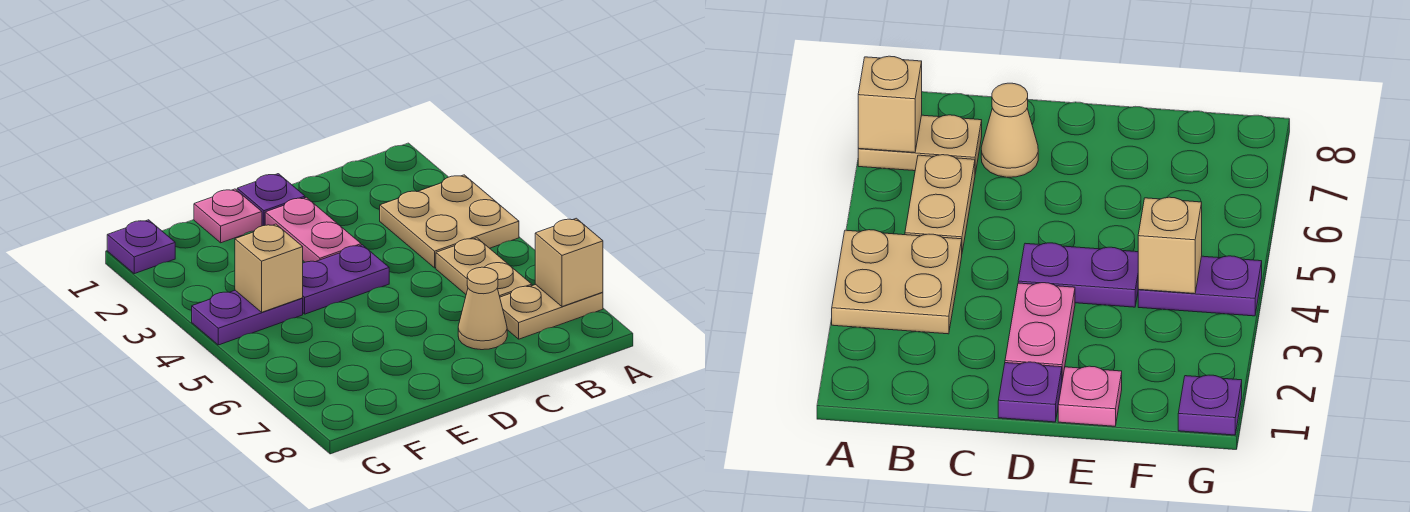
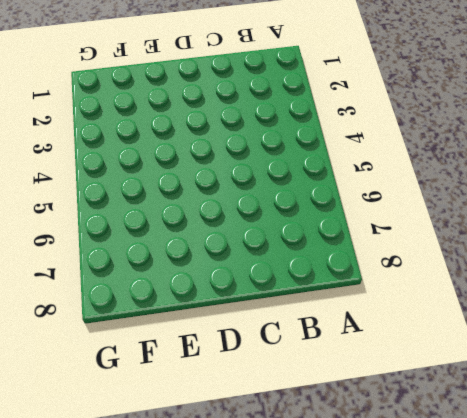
none -> tan plate A3:B4 level 1
none -> tan plate A7:B7 level 1
none -> tan plate B5:B6 level 1

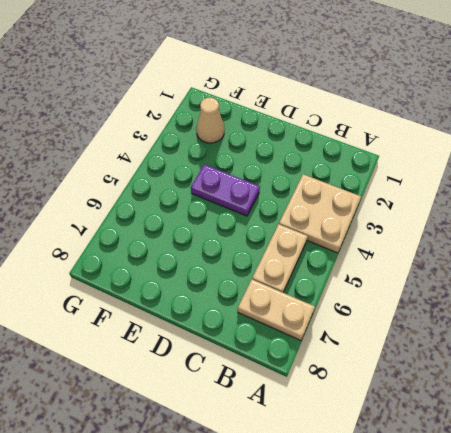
tan cone F2 level 1 -> tan cone C7 level 1
none -> purple plate D1 level 1
none -> pink plate D2:D3 level 1
none -> pink plate E1 level 1

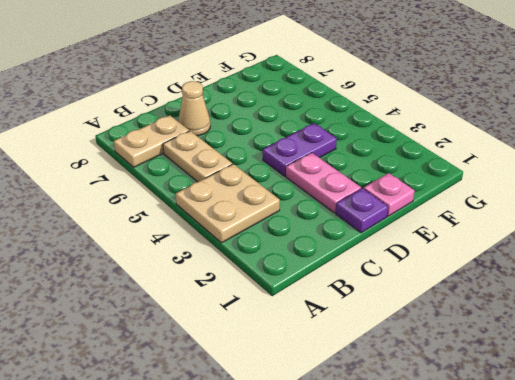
none -> purple plate F4:G4 level 1
none -> purple plate G1 level 1
none -> tan brick A7 level 2

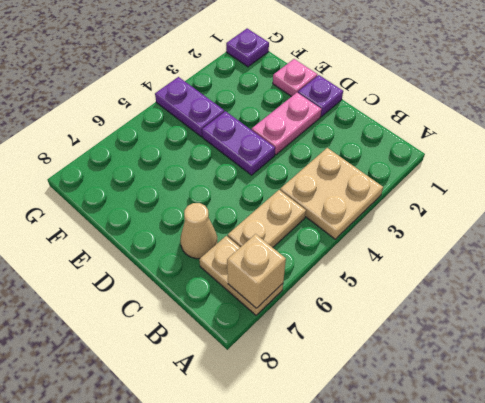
none -> tan brick F4 level 2

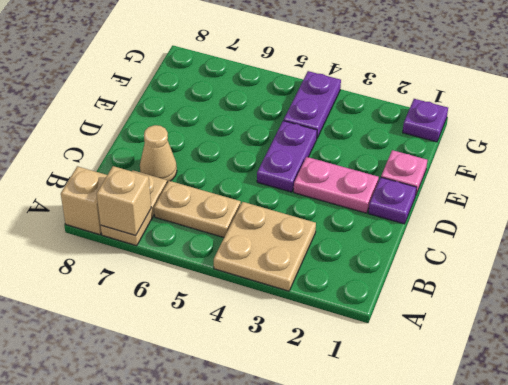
tan brick A8 level 1 -> tan brick F4 level 2

